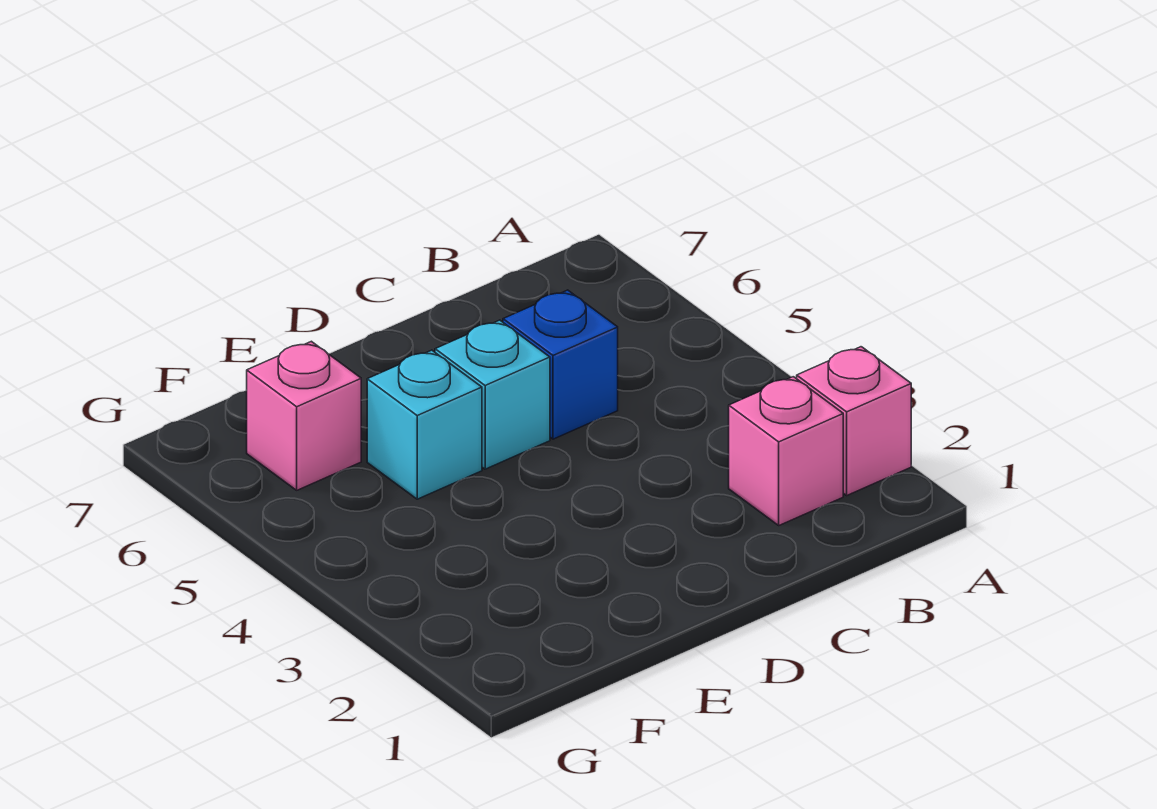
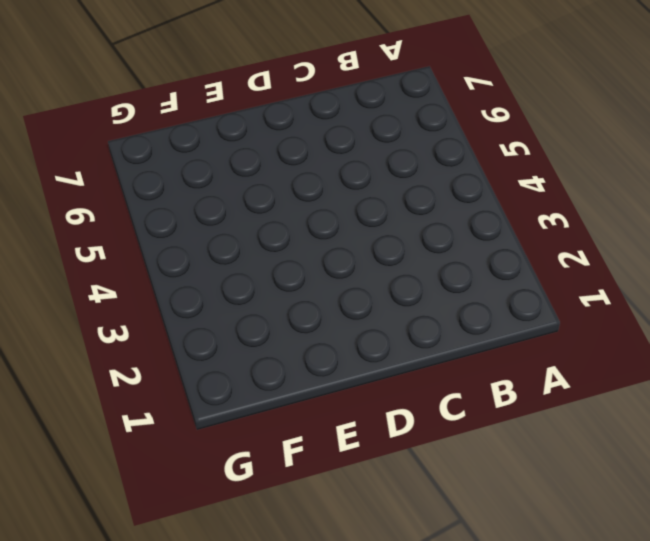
none -> pink brick A2 level 1
none -> pink brick B2 level 1

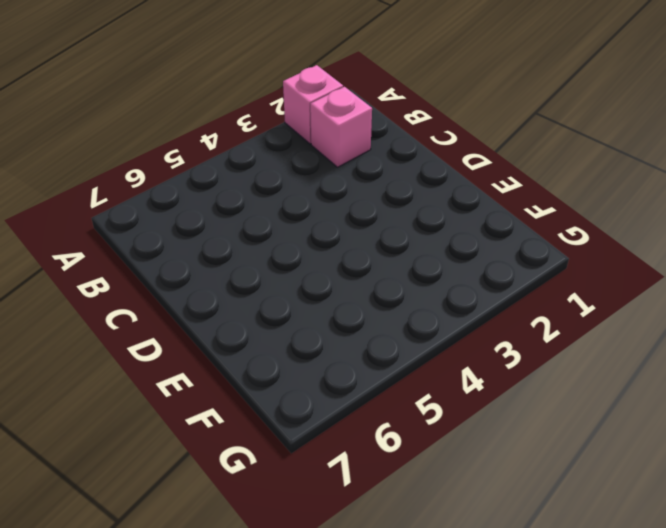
none -> blue brick C5 level 1
none -> cyan brick D5 level 1

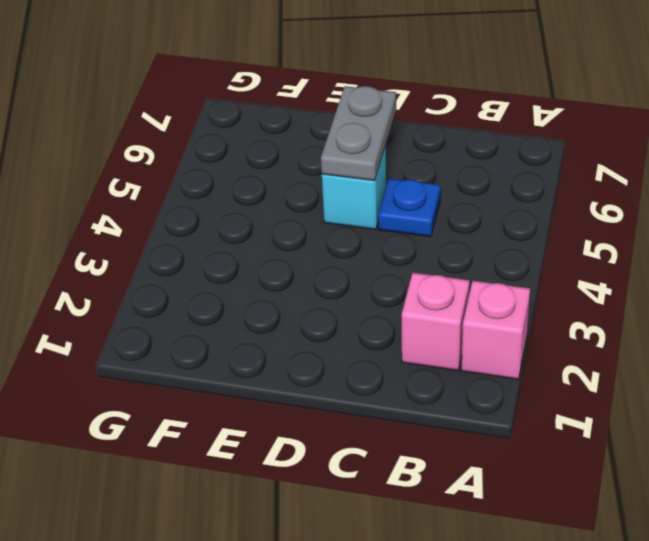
blue plate C5 level 1 -> blue brick C5 level 1
grey plate D5:D6 level 2 -> none
none -> cyan brick E5 level 1
none -> pink brick F6 level 1

